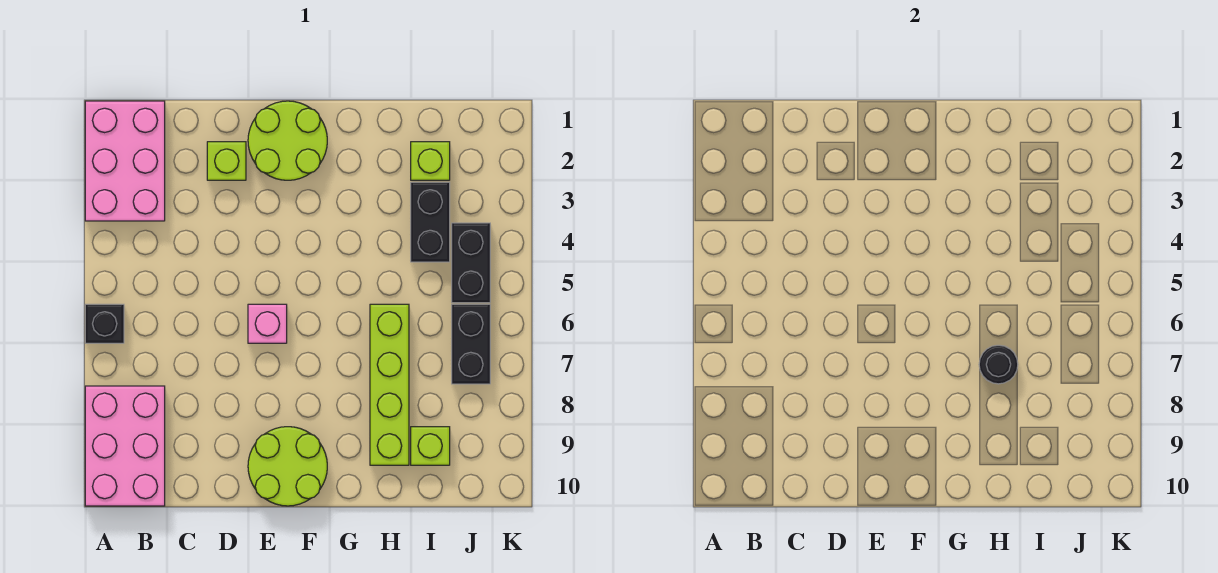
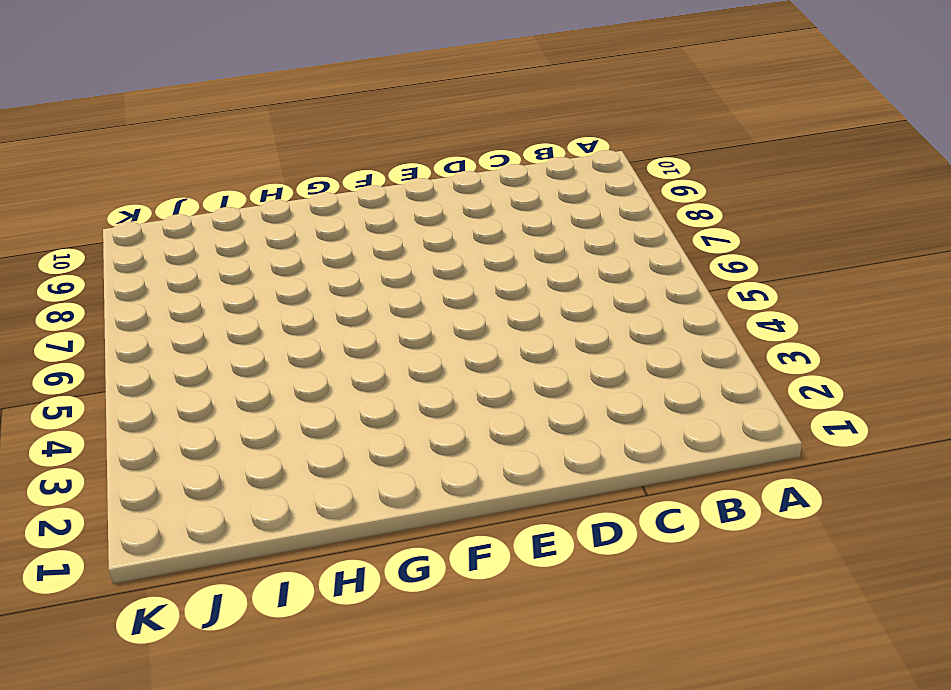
none -> pink brick A1:B3 level 1
none -> black brick A6 level 1
none -> pink brick A8:B10 level 1

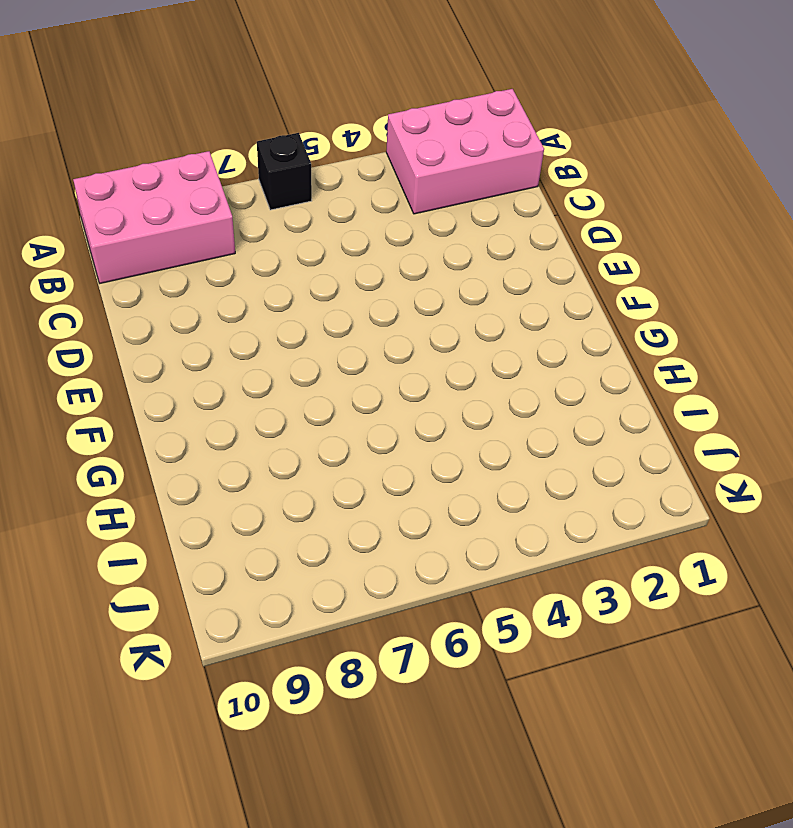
none -> lime brick D2 level 1
none -> lime round brick E1:F2 level 1
none -> pink brick E6 level 1

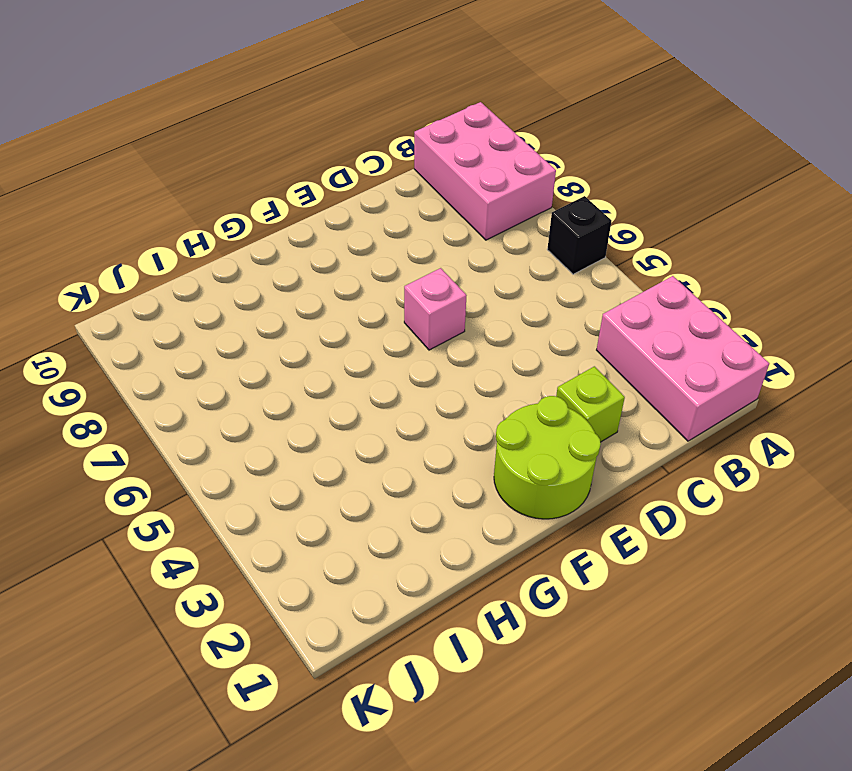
none -> lime round brick E9:F10 level 1
none -> lime brick H6:H9 level 1
none -> lime brick I2 level 1

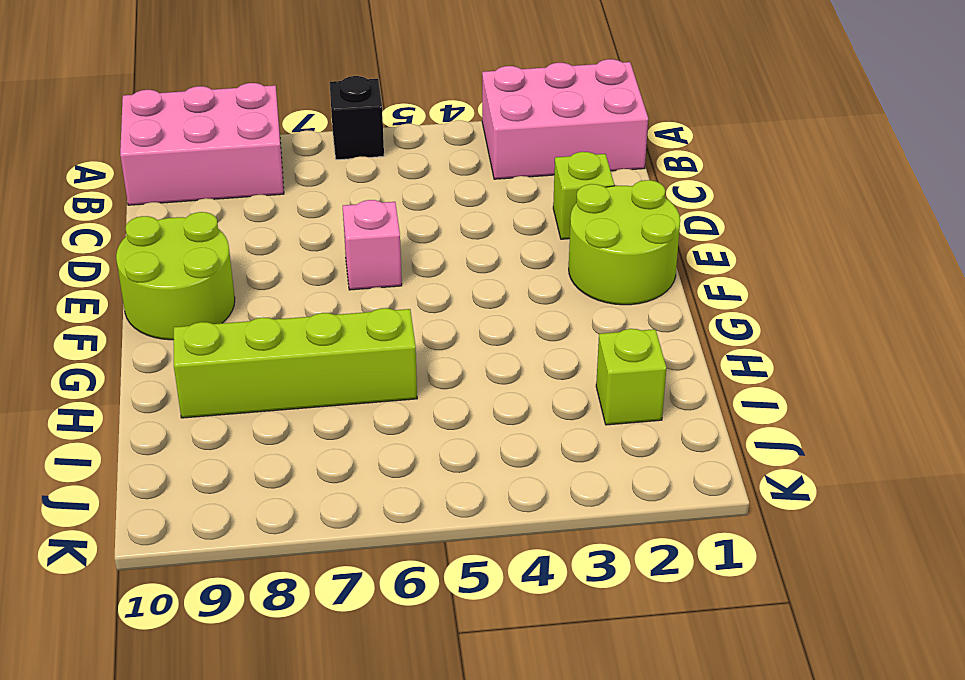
none -> black brick I3:I4 level 1
none -> lime brick I9 level 1
none -> black brick J4:J5 level 1

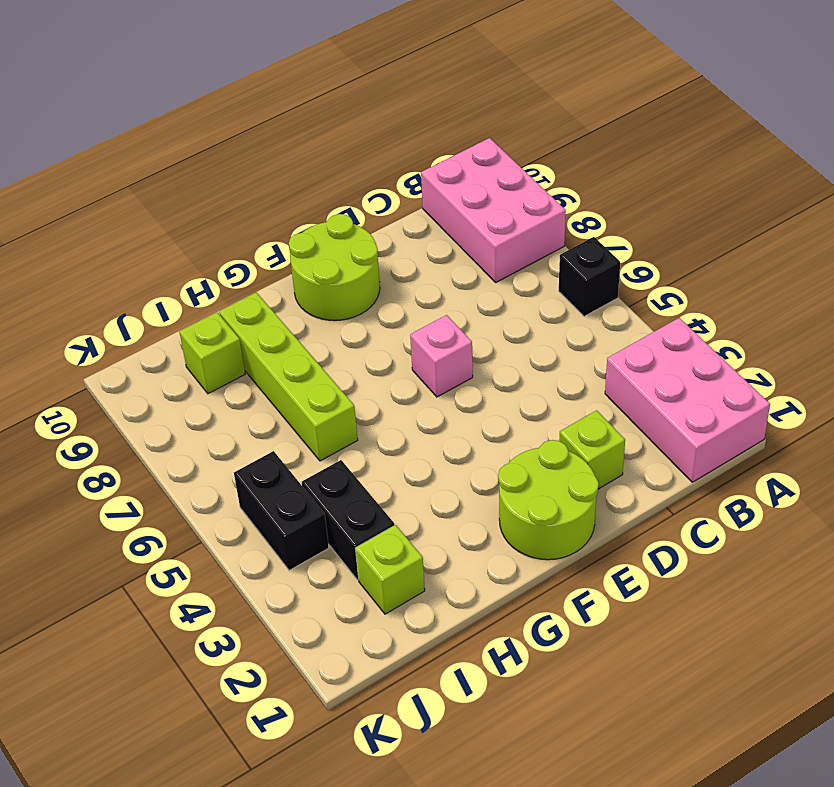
none -> black brick J6:J7 level 1
none -> black round brick H7 level 2

